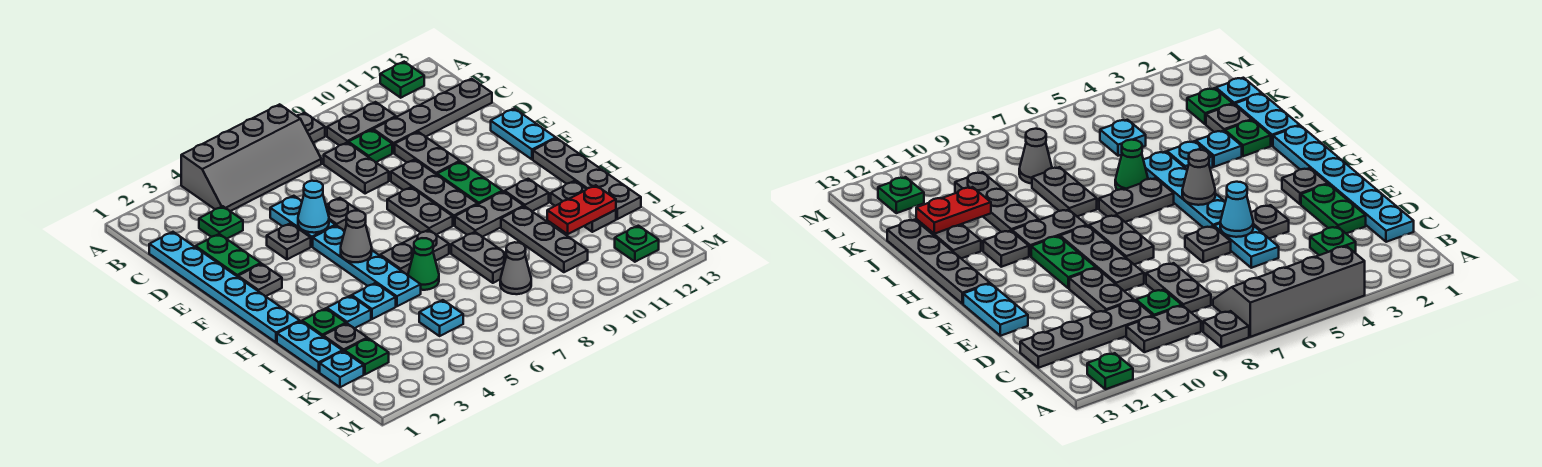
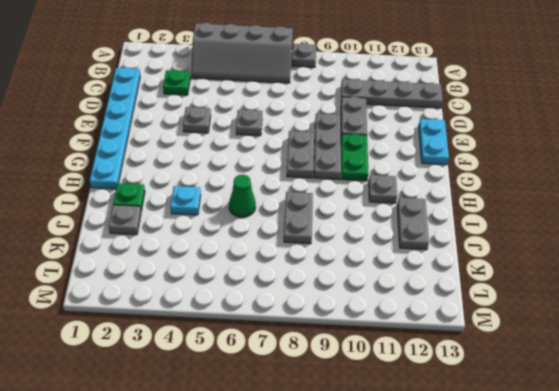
none -> green plate A12 level 1
none -> grey plate B9:B10 level 1
none -> grey plate C8:D8 level 1
none -> green plate C9 level 1

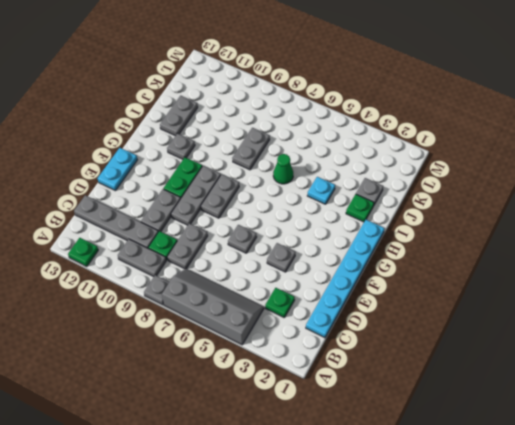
none -> green plate D2:E2 level 1
none -> cyan plate D5:E5 level 1
none -> grey plate F2 level 1
none -> cyan plate F5:I5 level 1

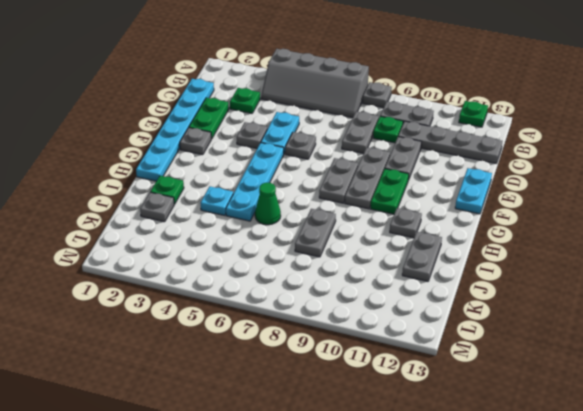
none -> grey plate G13:J13 level 1
none -> grey plate H6:H7 level 1
none -> grey plate H9:H10 level 1
none -> cyan plate I1:J1 level 1

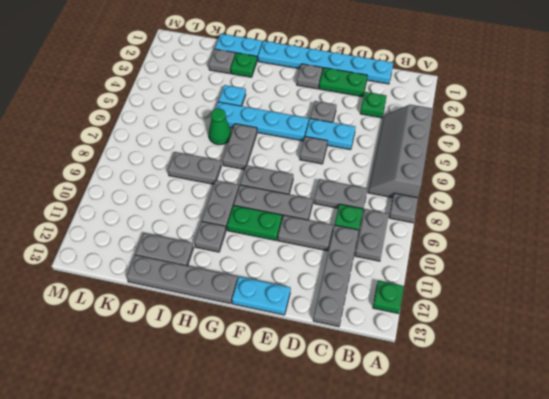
none -> cyan plate I3 level 1
none -> grey plate I10:K10 level 1
none -> cyan plate K1 level 1
none -> green plate K2 level 1

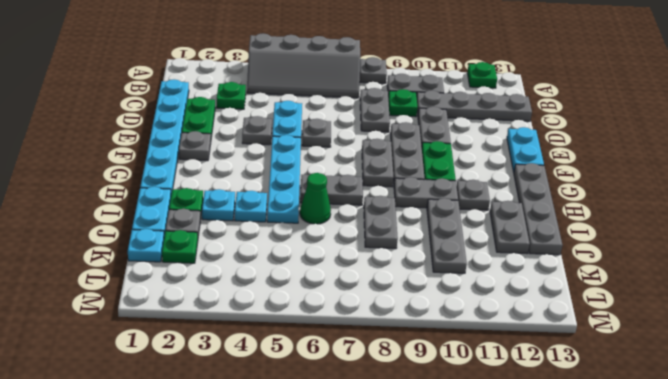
none -> cyan plate K5 level 1
none -> grey cone K8 level 1
none -> green plate L12 level 1
none -> cyan cone E5 level 2

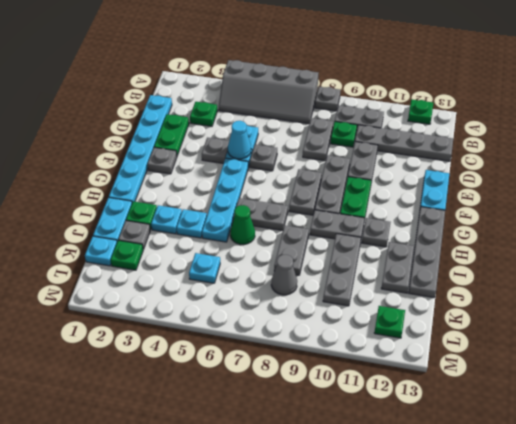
none -> grey cone G5 level 2
none -> red plate J11:J12 level 2

